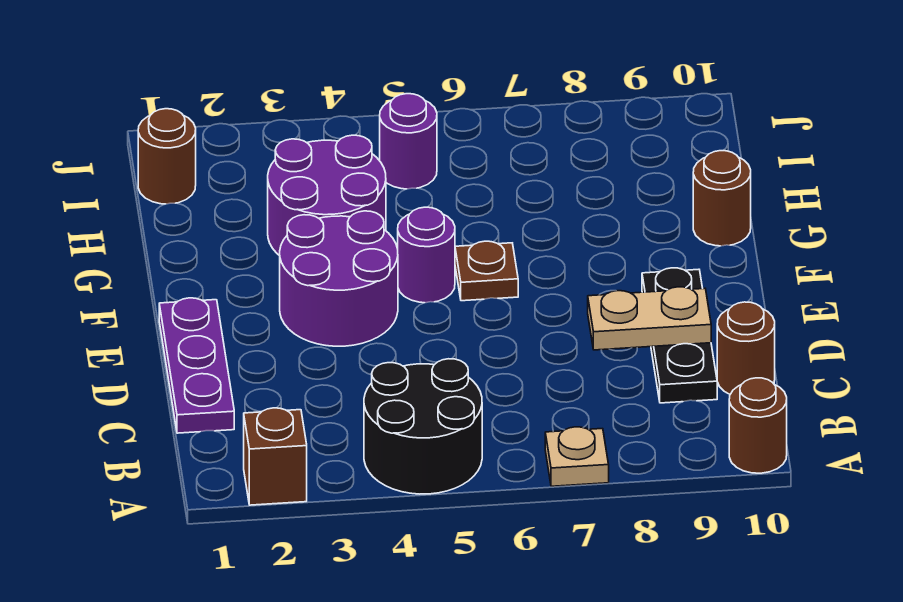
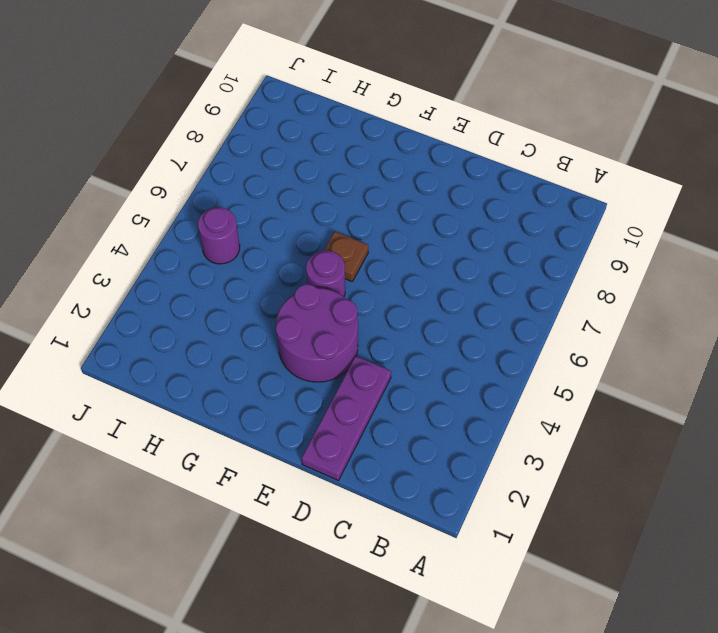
purple plate D1:D3 level 1 -> purple plate C1:E1 level 1
none -> brown brick A2 level 1
none -> black round brick A4:B5 level 1
none -> tan plate A7 level 1

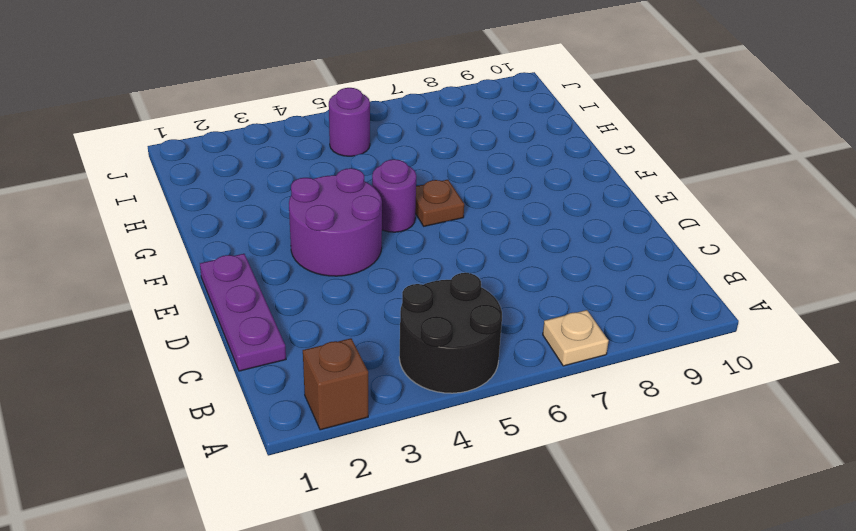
none -> brown round brick A10 level 1
none -> black plate C9:E9 level 1
none -> brown round brick C10 level 1

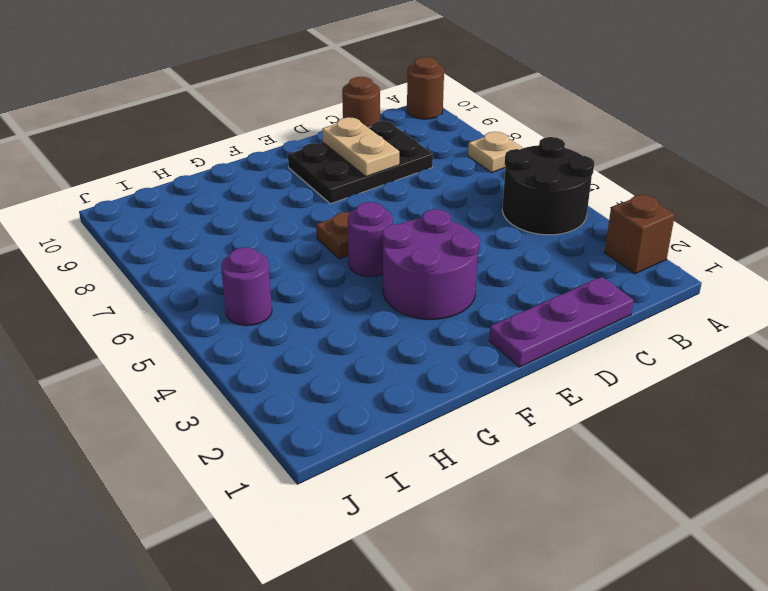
black plate C8:E9 level 1 -> black plate C9:E9 level 1
none -> purple round brick G3:H4 level 1
none -> brown round brick G10 level 1
none -> brown round brick I1 level 1

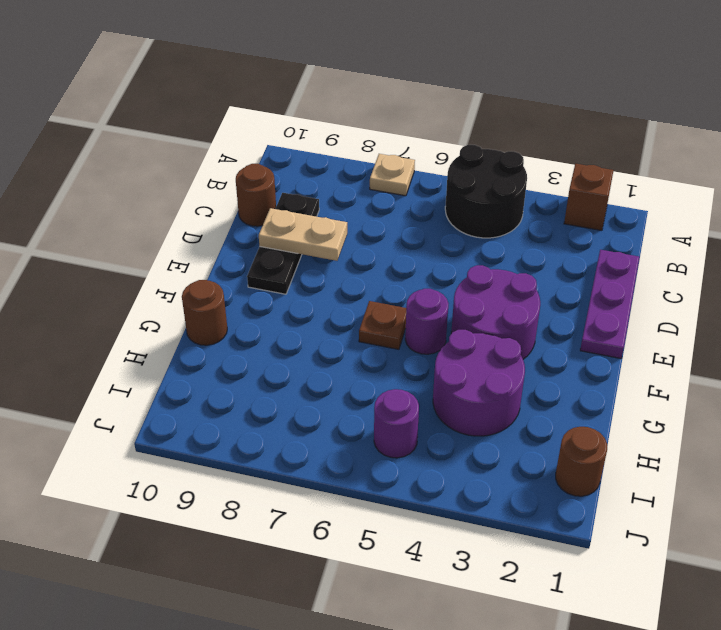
none -> brown round brick A10 level 1

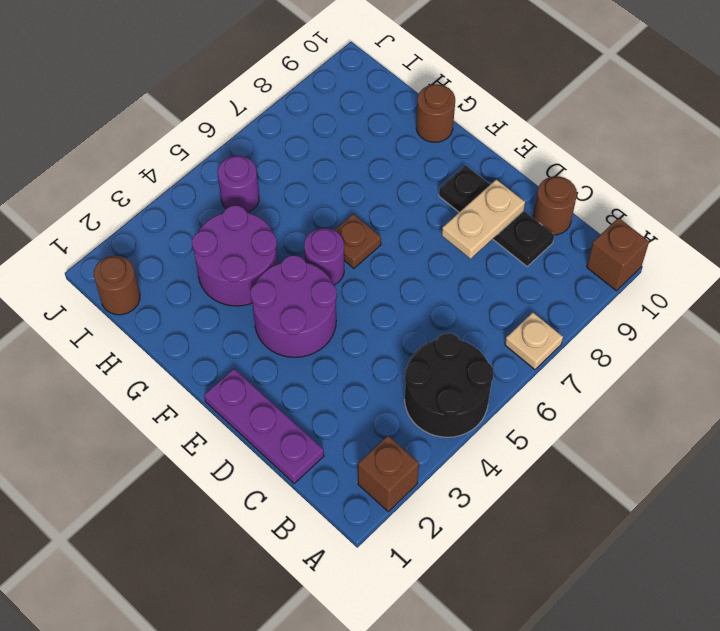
brown brick A10 level 1 -> brown round brick A10 level 1

